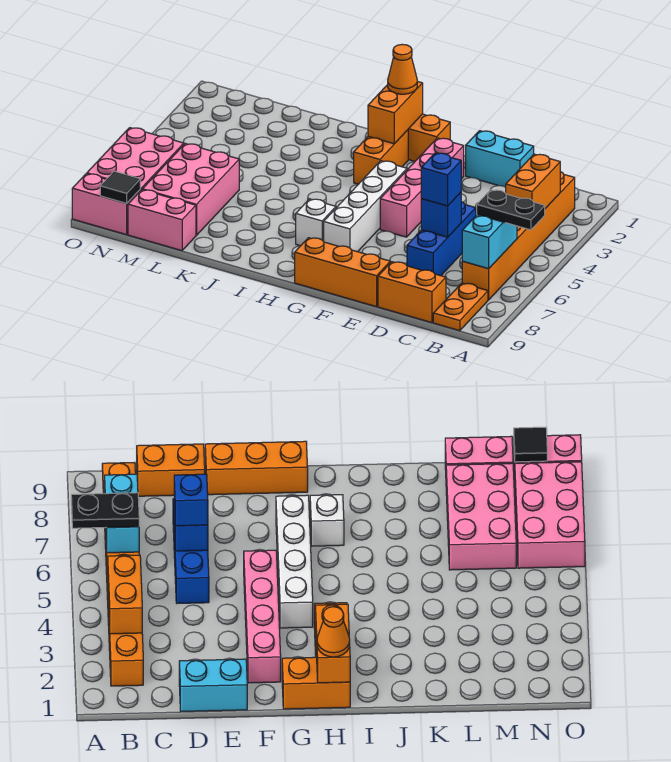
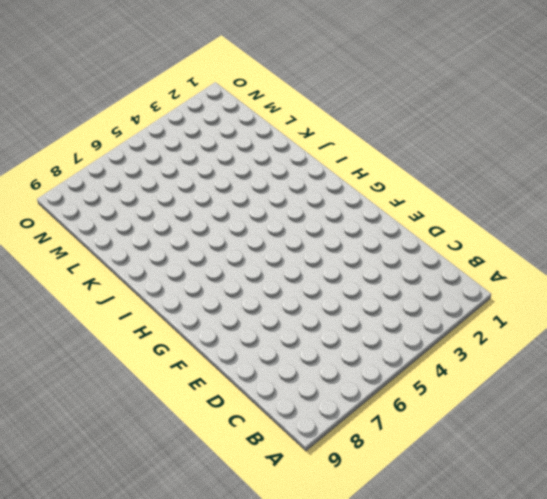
none -> orange brick B2:B7 level 1
none -> orange plate B8:B9 level 1
none -> orange brick C9:D9 level 1

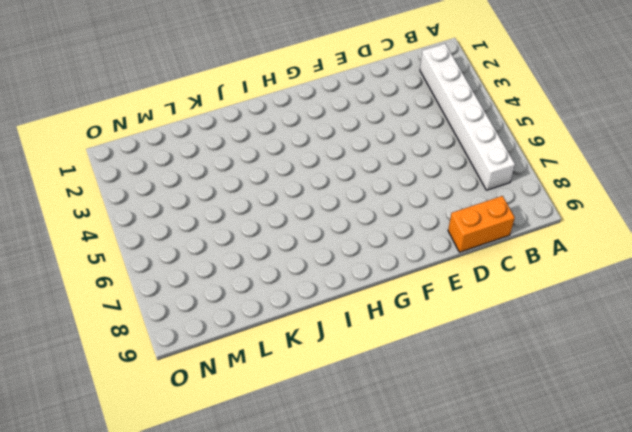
white brick B2:B7 level 1 -> orange brick B2:B7 level 1
none -> orange plate B8:B9 level 1
none -> cyan brick D1:E1 level 1
none -> blue brick D5:D7 level 1

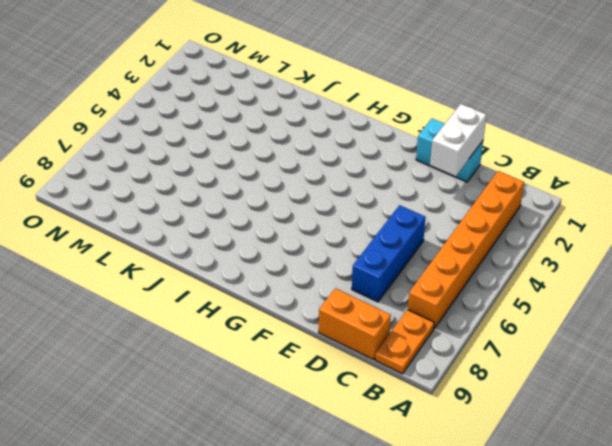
white brick D1:D2 level 2 -> none
none -> orange brick E9:G9 level 1
none -> pink brick F2:F5 level 1
none -> orange brick G1:H1 level 1

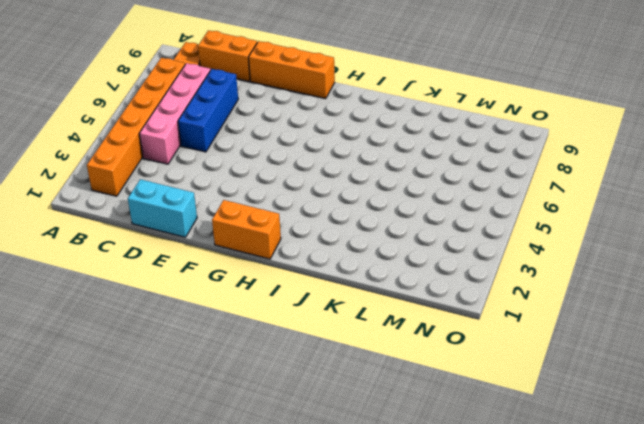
pink brick C4:C7 level 1 -> pink brick F2:F5 level 1
none -> white brick G4:G7 level 1
none -> orange brick H2:H3 level 1
none -> white brick H7 level 1

